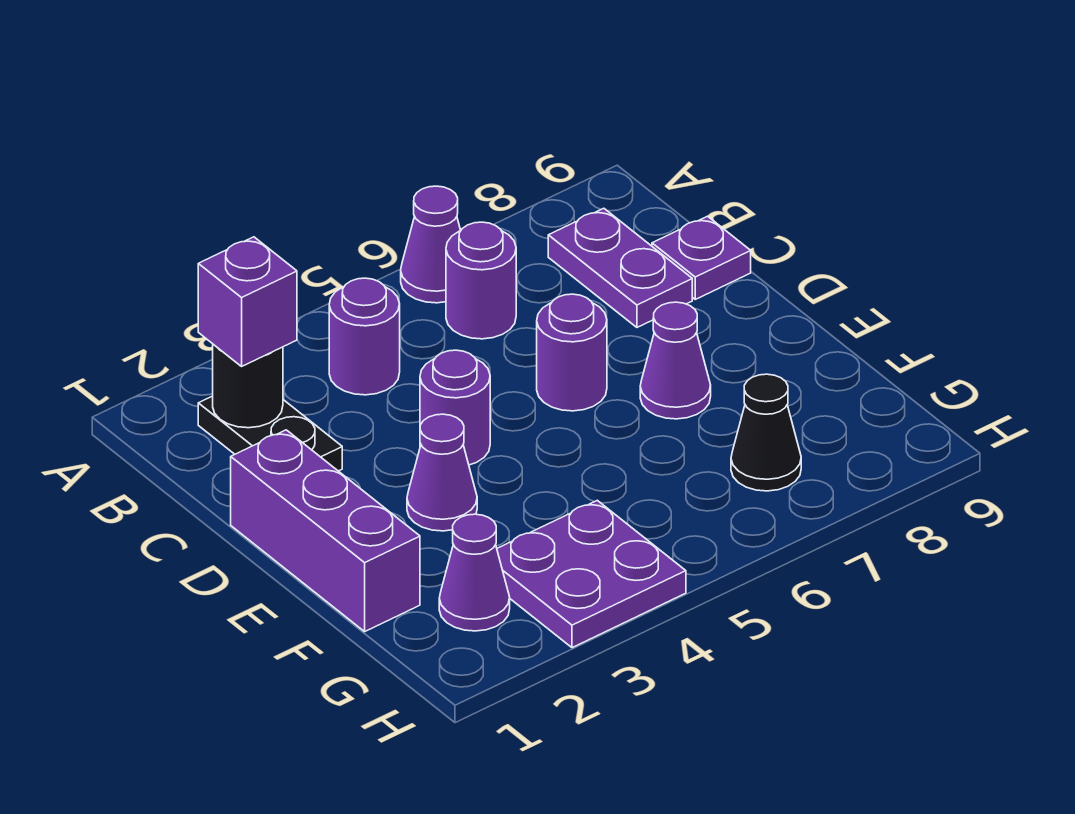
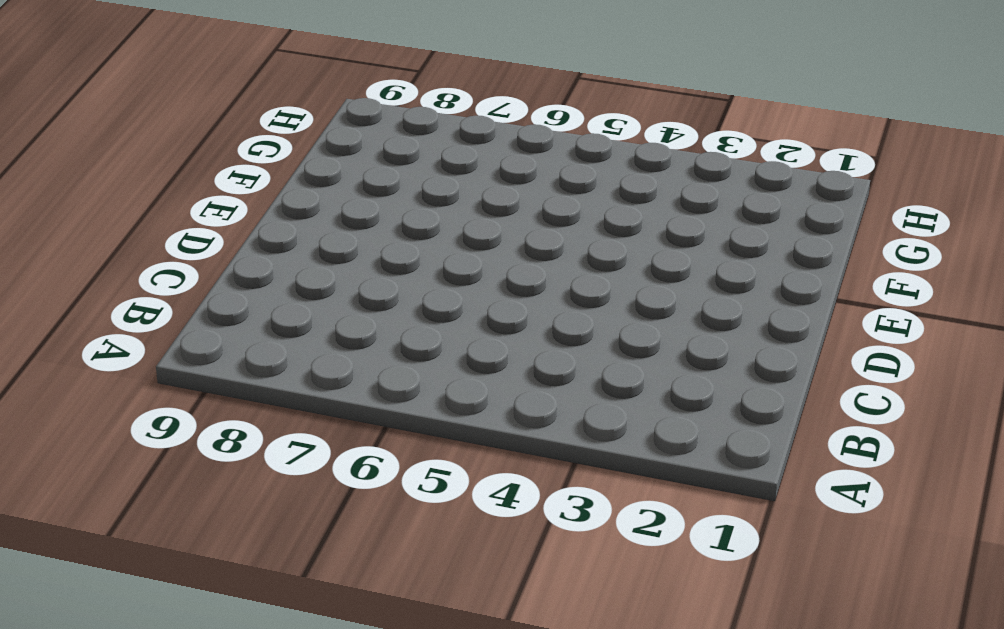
none -> purple cone A6 level 1
none -> black plate B2:C2 level 1
none -> purple round brick B4 level 1

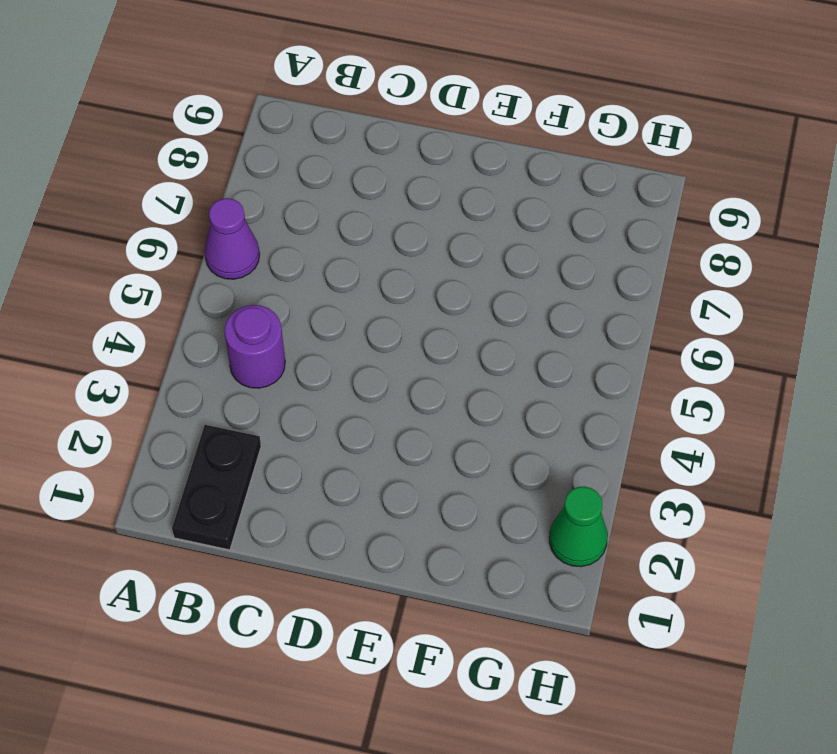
black plate B1:B2 level 1 -> black plate B2:C2 level 1
green cone H2 level 1 -> none
none -> purple round brick B6 level 1
none -> purple plate B8:C8 level 1
none -> purple plate C9 level 1

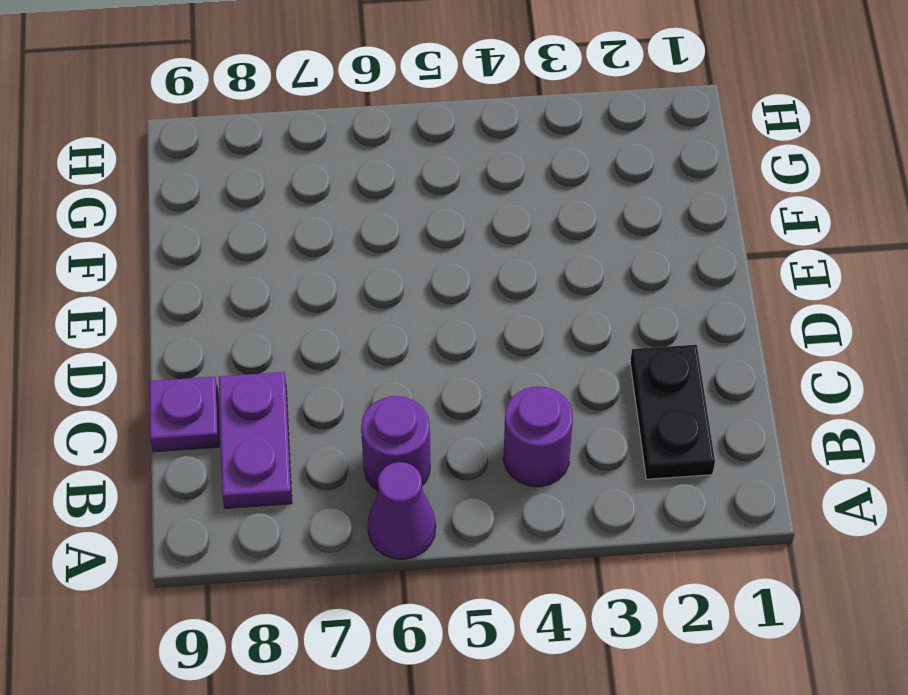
none -> purple brick D1:F1 level 1
none -> purple round brick D4 level 1
none -> purple round brick D6 level 1

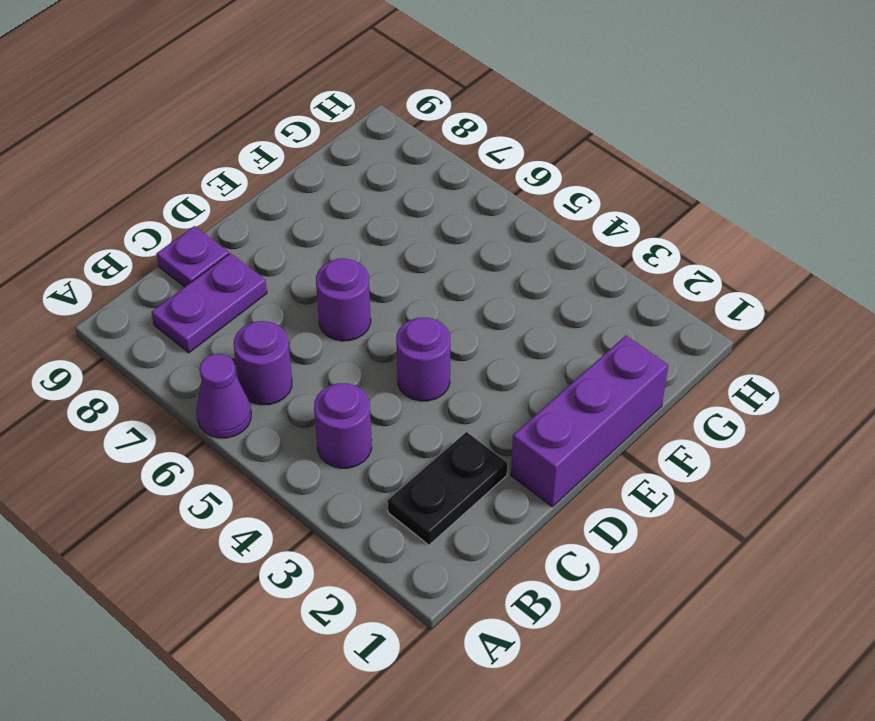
none -> purple cone E3 level 1
none -> purple cone E7 level 1
none -> purple cone G2 level 1

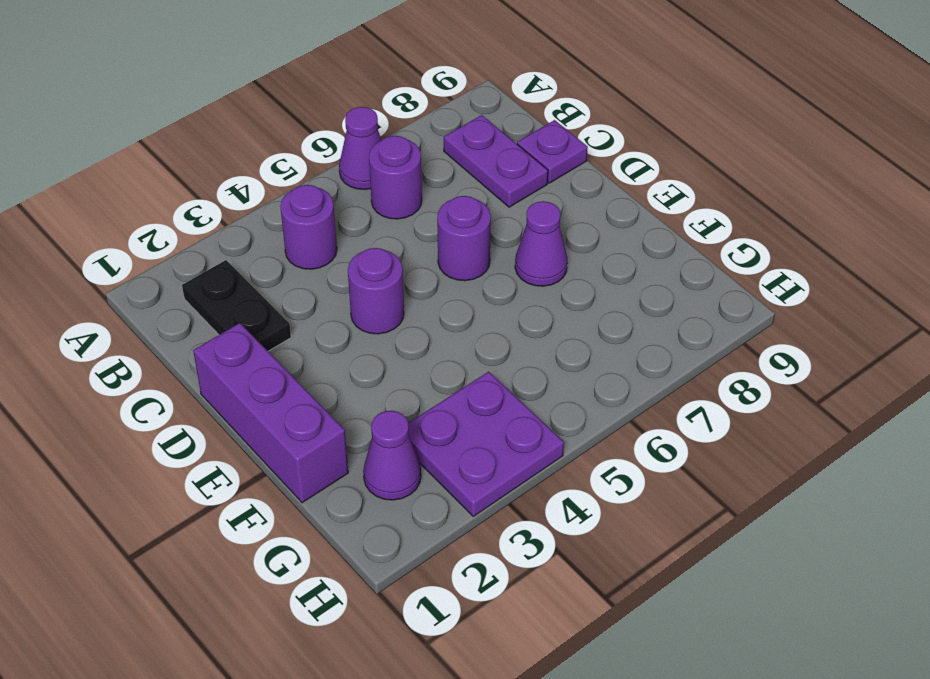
none -> purple cone E3 level 1
none -> black cone G7 level 1
none -> black round brick B2 level 2

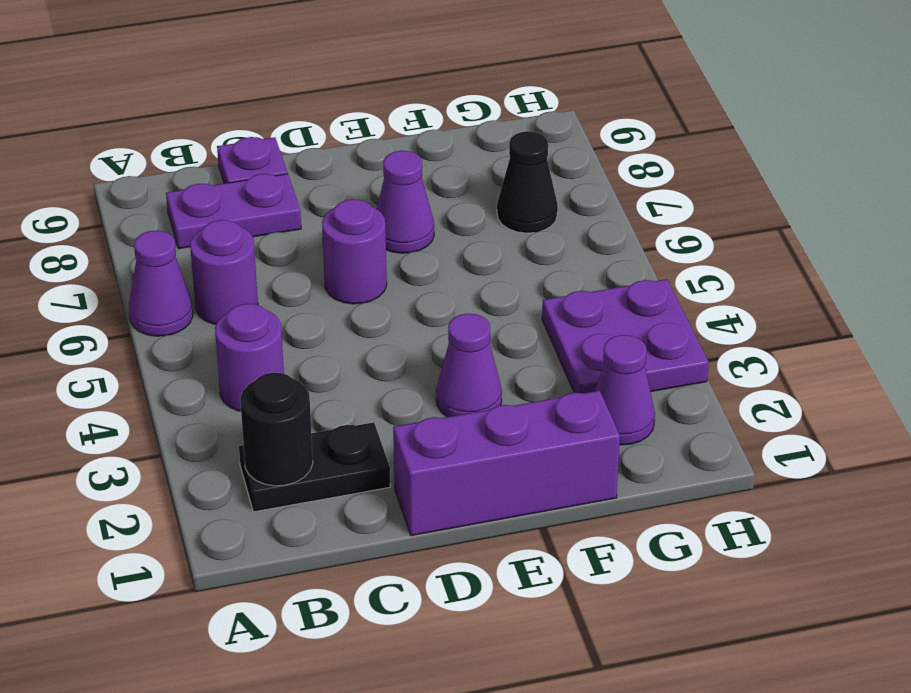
none -> purple round brick D4 level 1
none -> purple brick B2 level 3

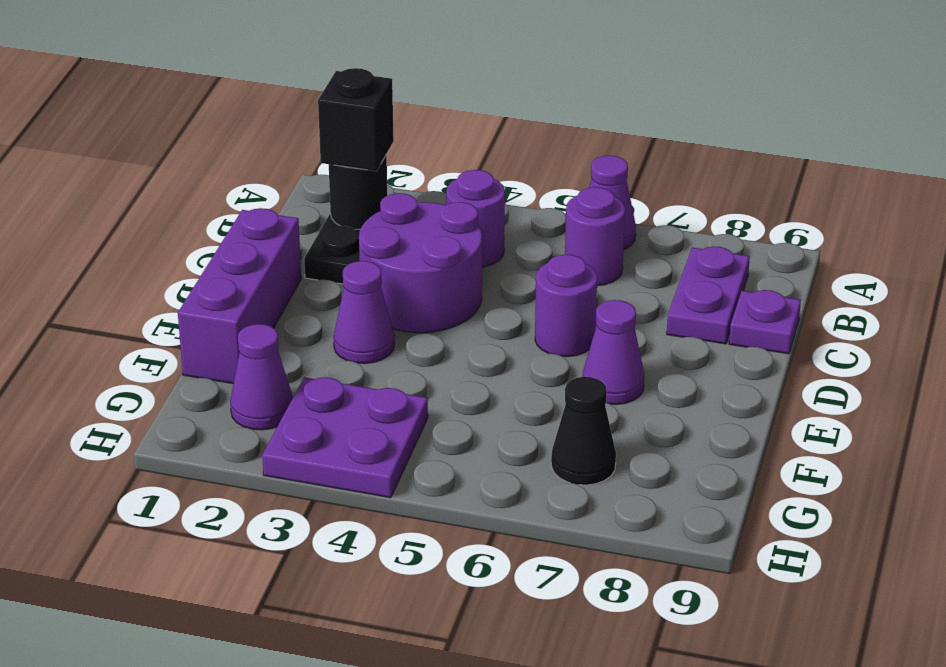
black brick B2 level 3 -> purple brick B2 level 3
purple round brick C3:D4 level 1 -> purple round brick D4 level 1

